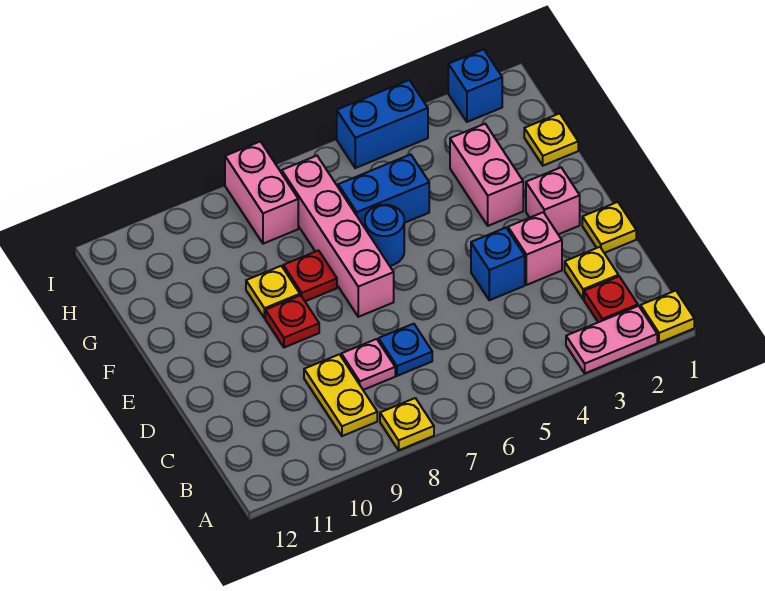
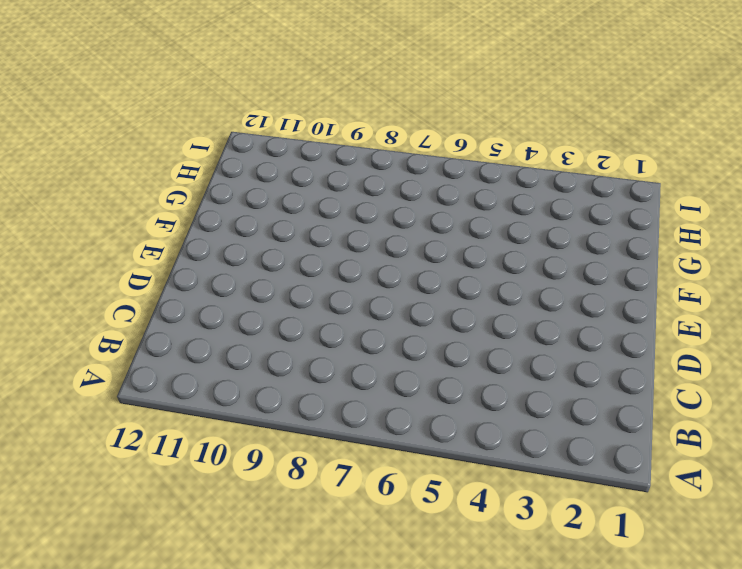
none -> yellow plate A1 level 1
none -> pink plate A2:A3 level 1
none -> yellow plate A8 level 1

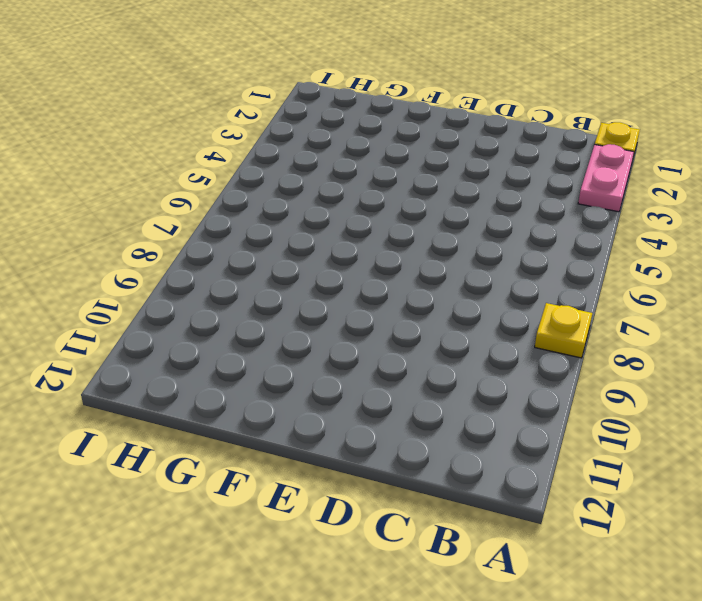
none -> red plate B2 level 1
none -> yellow plate B9:C9 level 1
none -> yellow plate C2 level 1

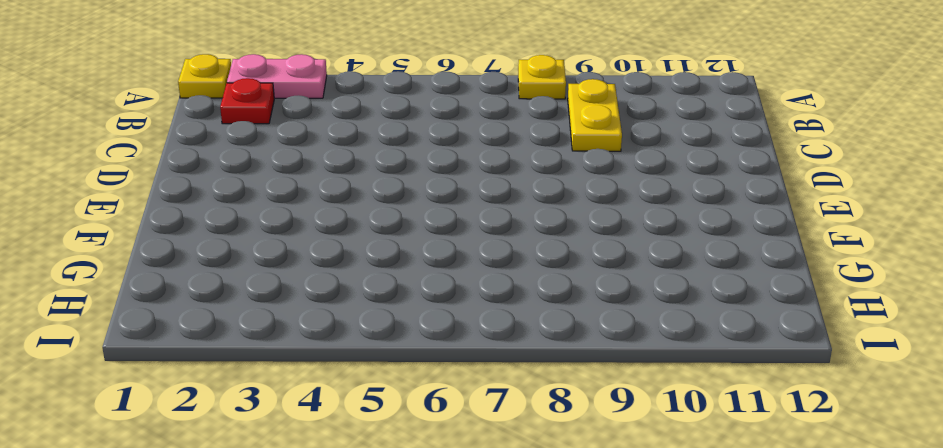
none -> yellow plate C2 level 1
none -> blue plate C7 level 1
none -> pink plate C8 level 1

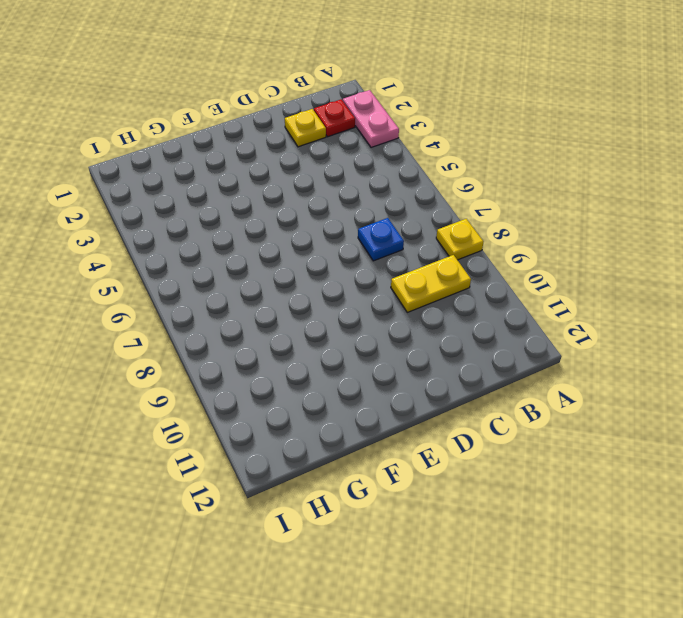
none -> yellow plate A1 level 1
none -> pink plate C8 level 1
none -> yellow plate D1 level 1

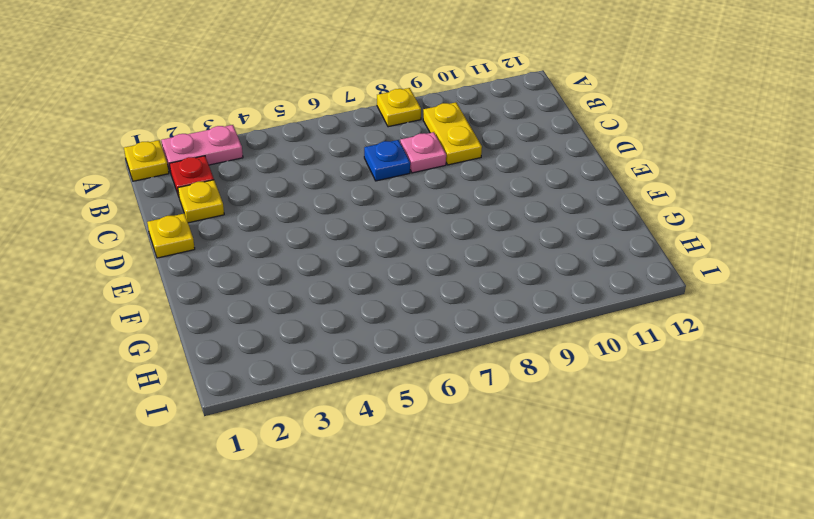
none -> pink brick D3 level 1
none -> blue brick D4 level 1
none -> pink brick E2 level 1

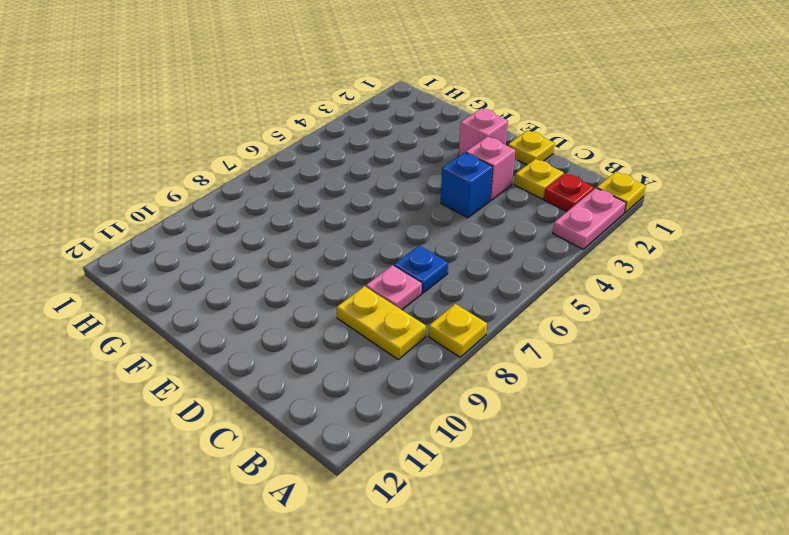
none -> pink brick E7:H7 level 1
none -> red plate E9 level 1
none -> pink brick F3:G3 level 1

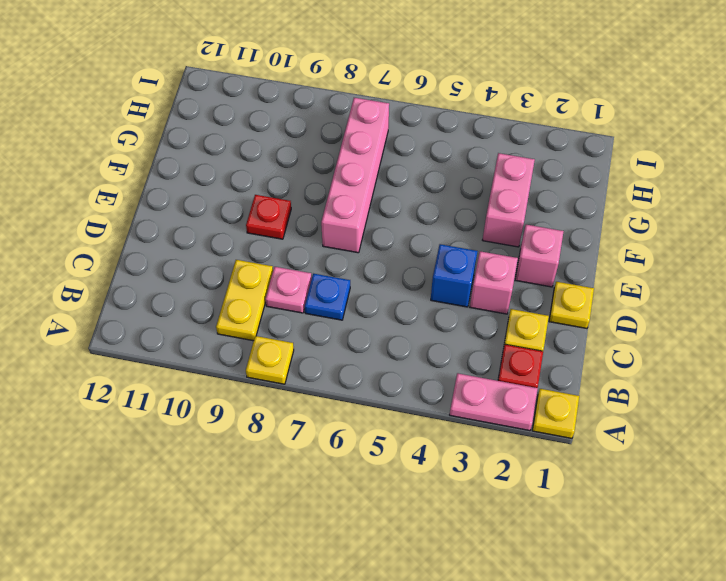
none -> blue round brick F6 level 1
none -> red plate F8 level 1
none -> yellow plate F9 level 1

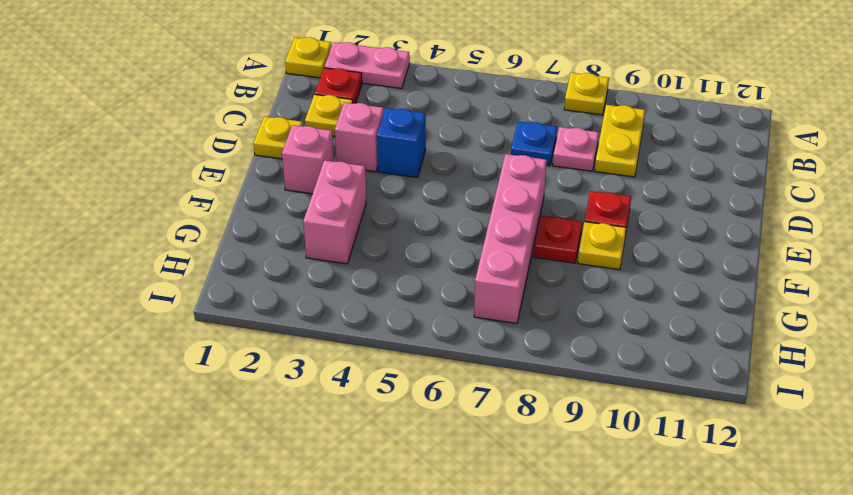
none -> blue round brick F6 level 1
none -> yellow plate G1 level 1
none -> blue brick G5:G6 level 1

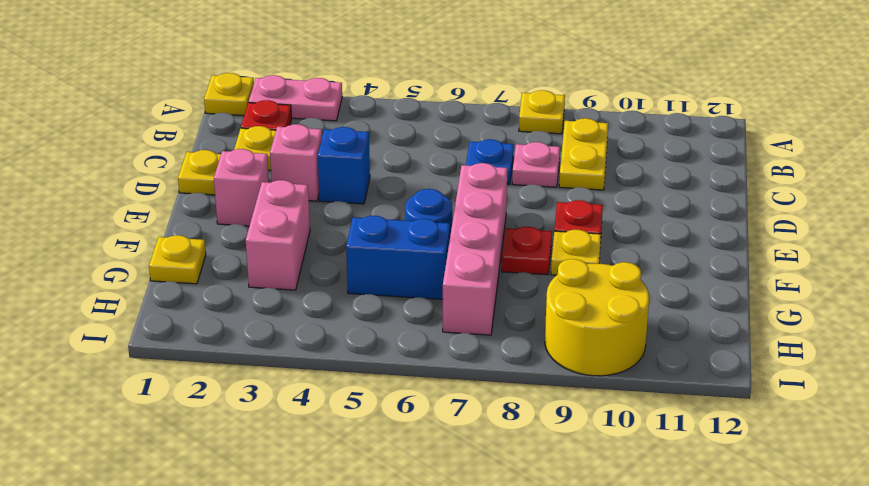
yellow round brick H9:I10 level 1 -> none
none -> pink brick H8:I8 level 1
none -> blue brick I2 level 1
none -> blue brick I4:I5 level 1

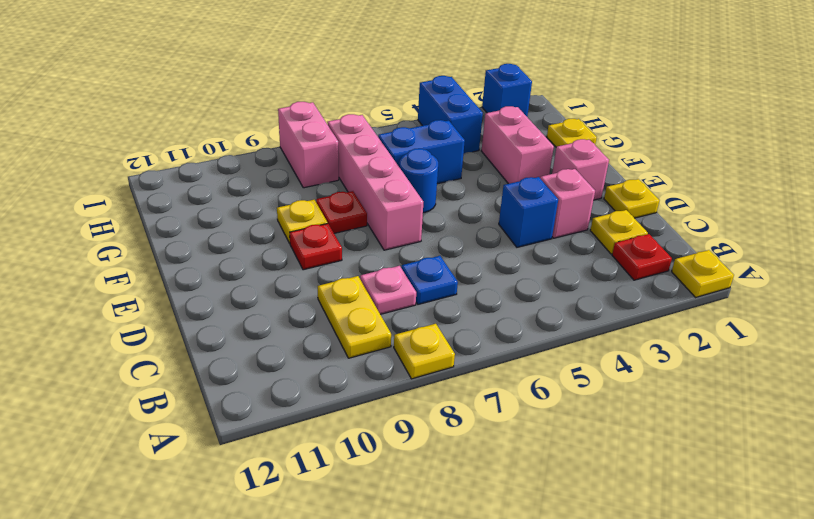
blue brick H4:I4 level 1 -> blue brick I4:I5 level 1
none -> pink plate A2:A3 level 1

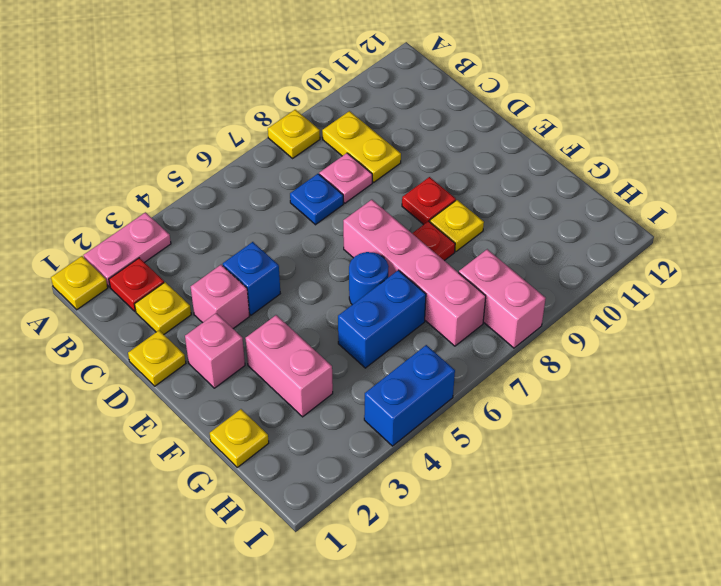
none -> blue brick I2 level 1

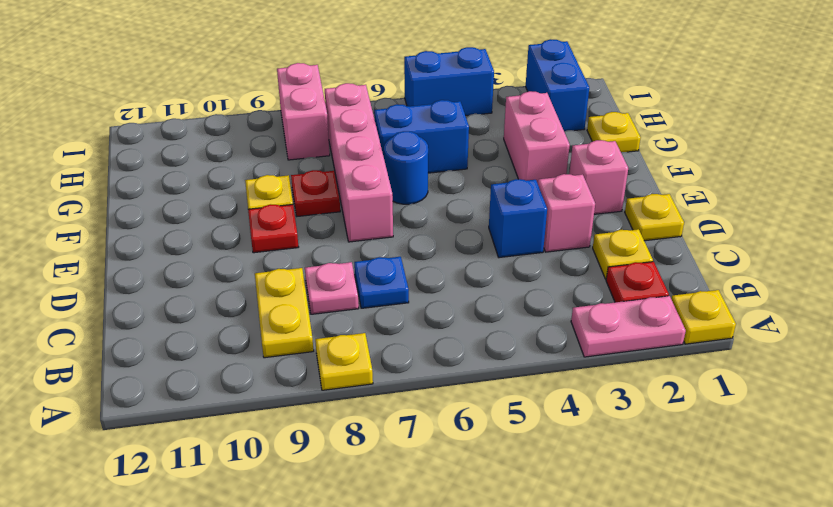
blue brick H2:I2 level 1 -> blue brick I2 level 1

